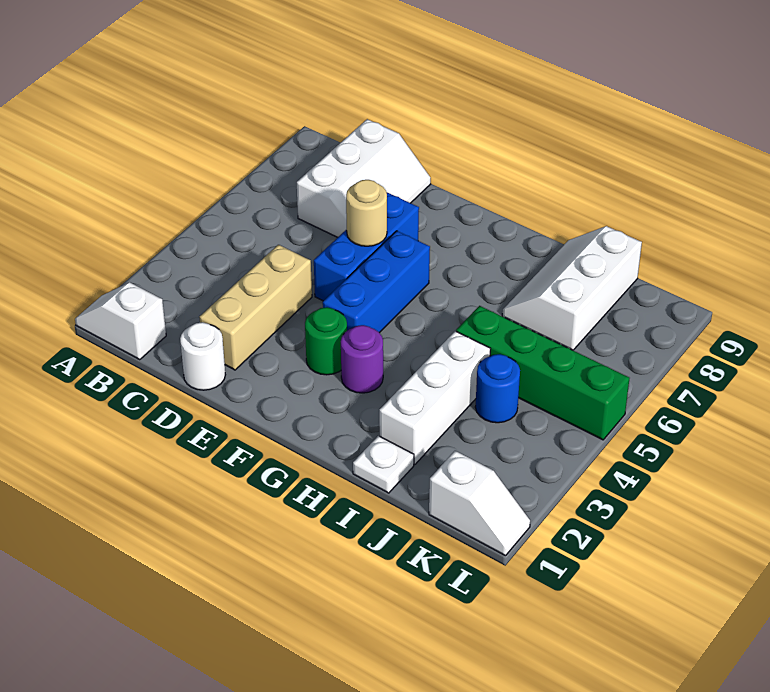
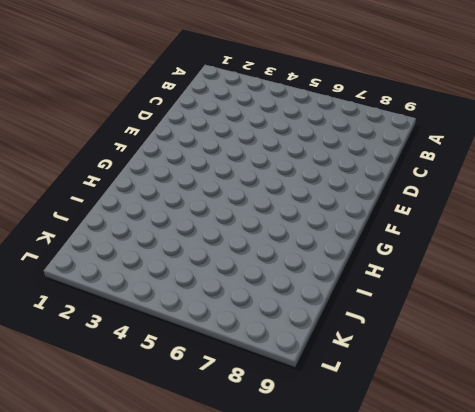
none -> white slope A1:B1 level 1 top B
none -> white slope C7:D9 level 1 top C
none -> white round brick D1 level 1

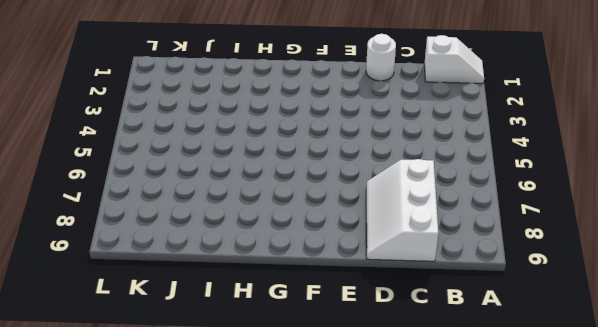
none -> tan brick D2:D4 level 1
none -> blue brick E5:E7 level 1
none -> green round brick F3 level 1

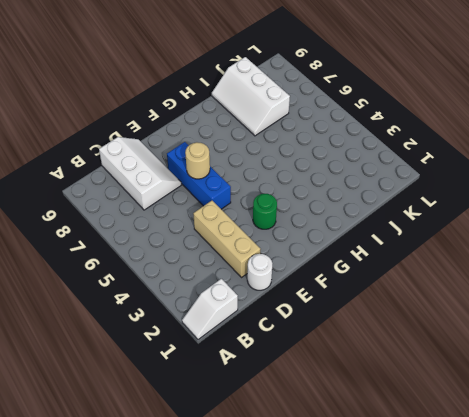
none -> blue brick F4:F6 level 1
none -> purple round brick G3 level 1
none -> white plate I1 level 1

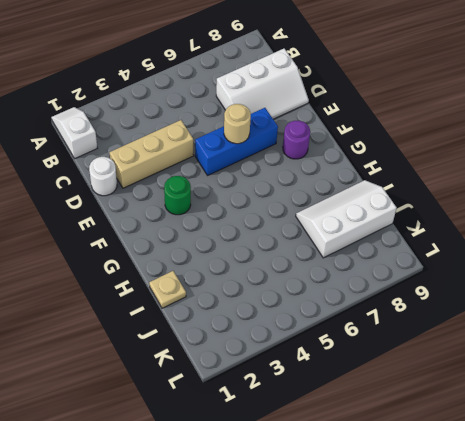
purple round brick F8 level 1 -> purple round brick G3 level 1
tan plate I1 level 1 -> white plate I1 level 1
none -> blue brick F4:F6 level 1
none -> white brick I2:I4 level 1
none -> green brick I5:L5 level 1

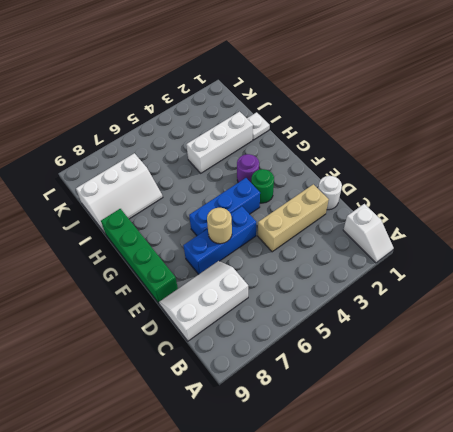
green brick E9:H9 level 1 -> green brick I5:L5 level 1
none -> blue round brick J4 level 1
none -> white slope K1:L1 level 1 top K

